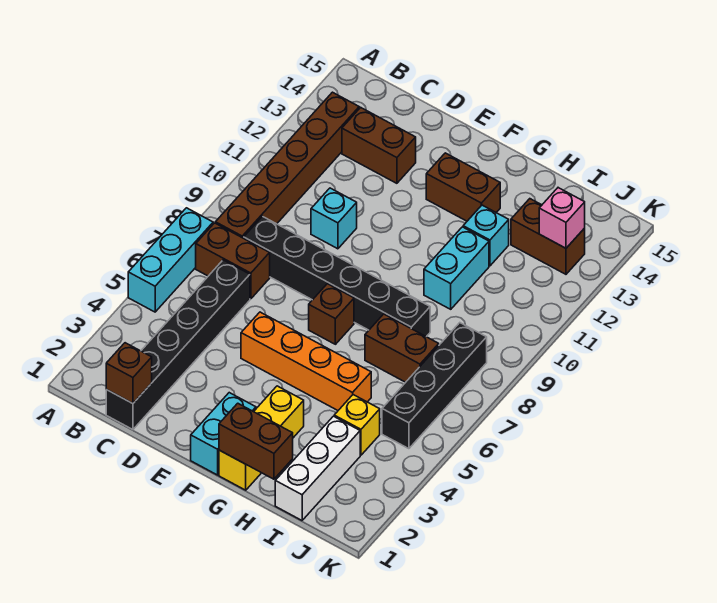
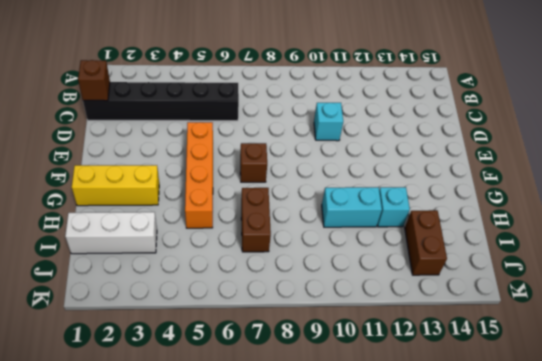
none -> cyan brick A5:A7 level 1
none -> brown brick B7:C7 level 1
none -> brown brick B8:B13 level 1

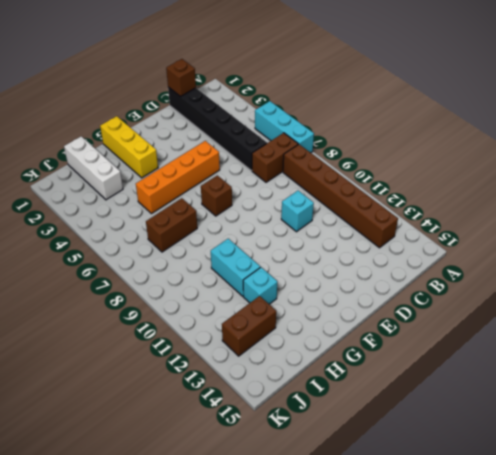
none -> black brick C8:H8 level 1
none -> brown brick C13:D13 level 1
none -> cyan brick F1:F2 level 1

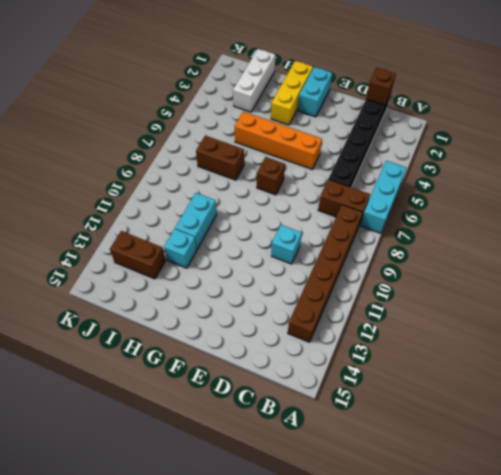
none -> black brick C8:H8 level 1
none -> brown brick C13:D13 level 1
none -> brown brick F13:G13 level 1

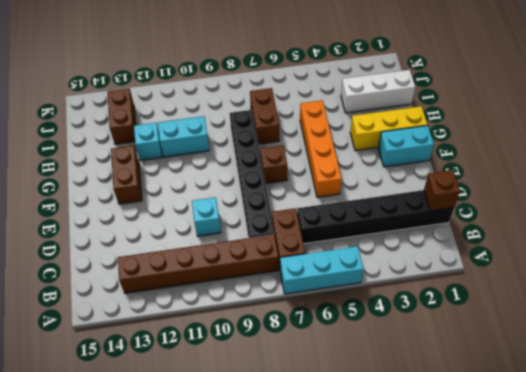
none -> brown brick C13:D13 level 1
none -> yellow brick I4 level 1
none -> black brick J5:J8 level 1

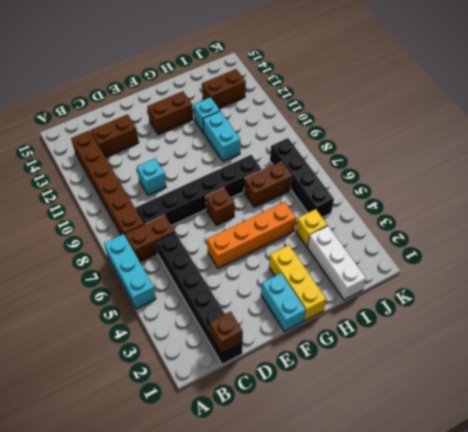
none -> brown brick G1:H1 level 2
none -> pink brick J13 level 2

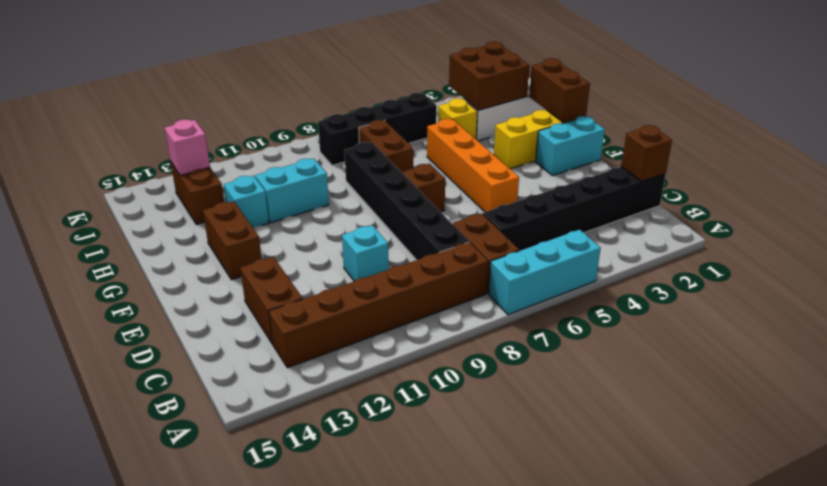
brown brick I2:J3 level 2 -> none

